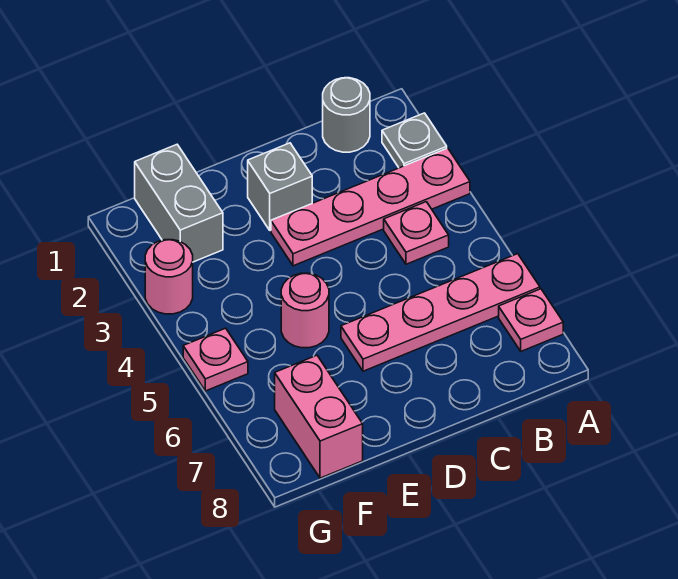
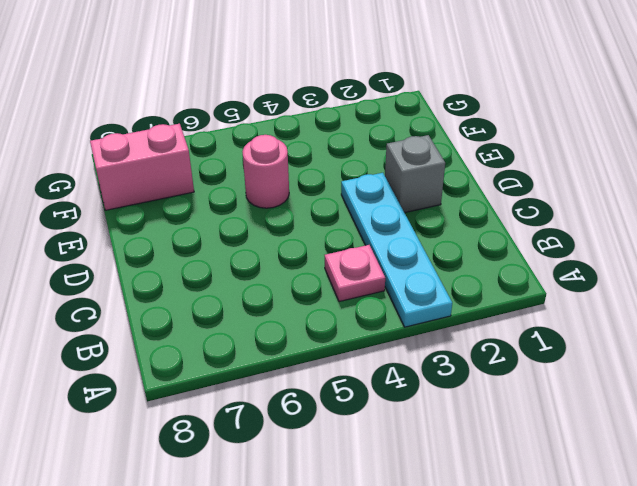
cyan plate A3:D3 level 1 -> pink plate A3:D3 level 1
none -> grey plate A2 level 1
none -> pink plate A6:D6 level 1
none -> pink plate A7 level 1

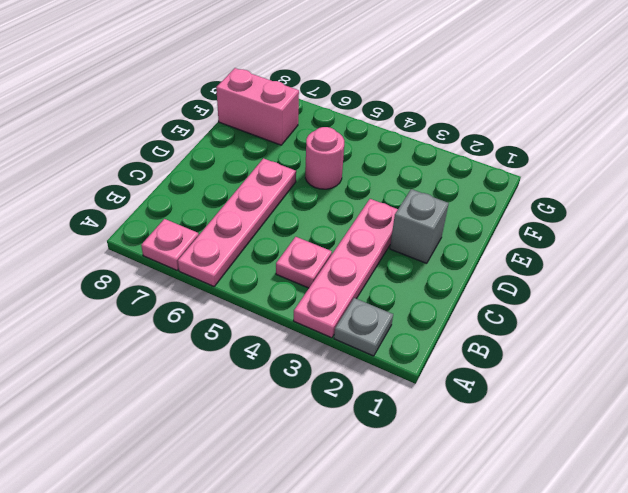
none -> grey round brick B1 level 1
none -> grey brick F1:F2 level 1
none -> pink round brick G3 level 1

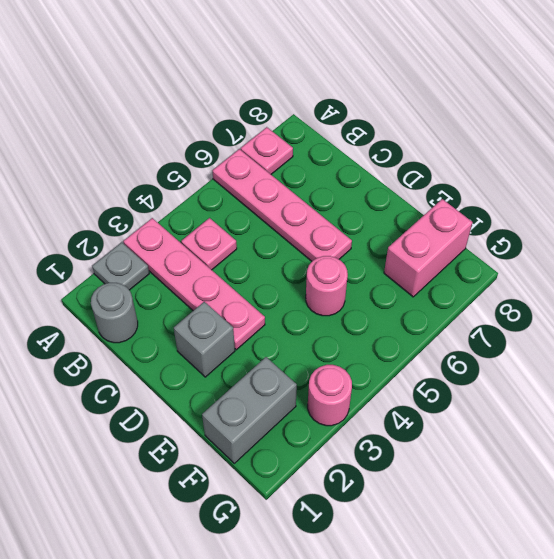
none -> pink plate G5 level 1

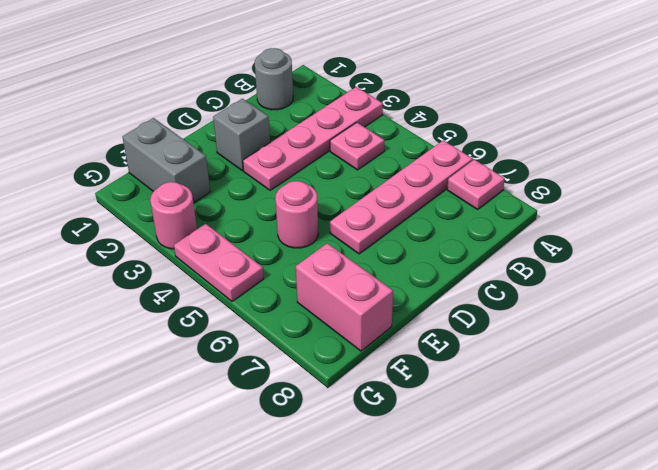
pink plate G4:G5 level 1 -> pink plate G5 level 1
none -> grey plate A2 level 1

